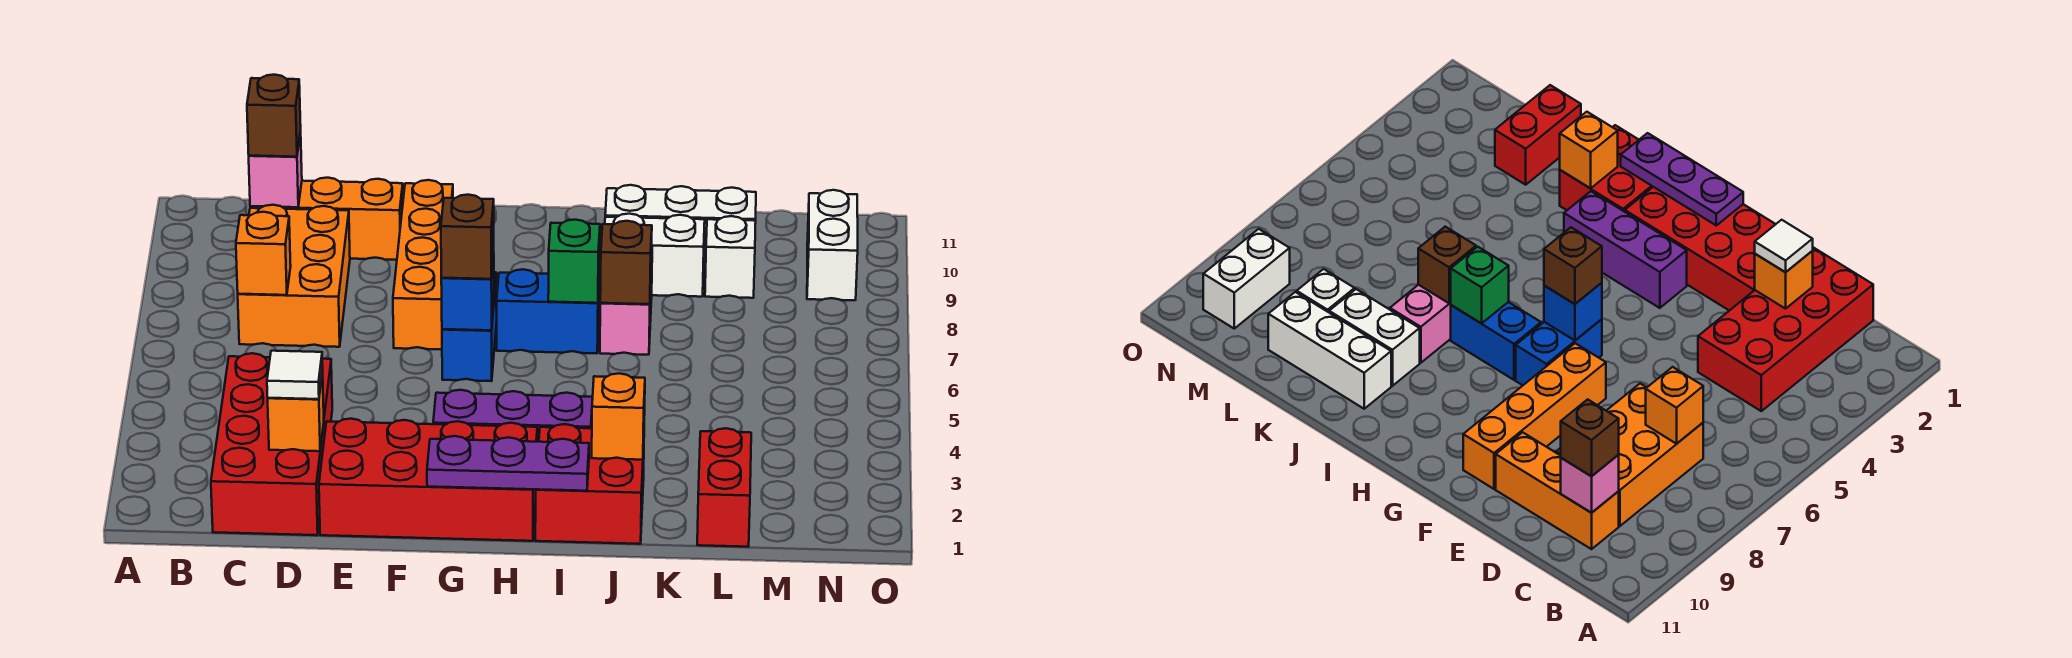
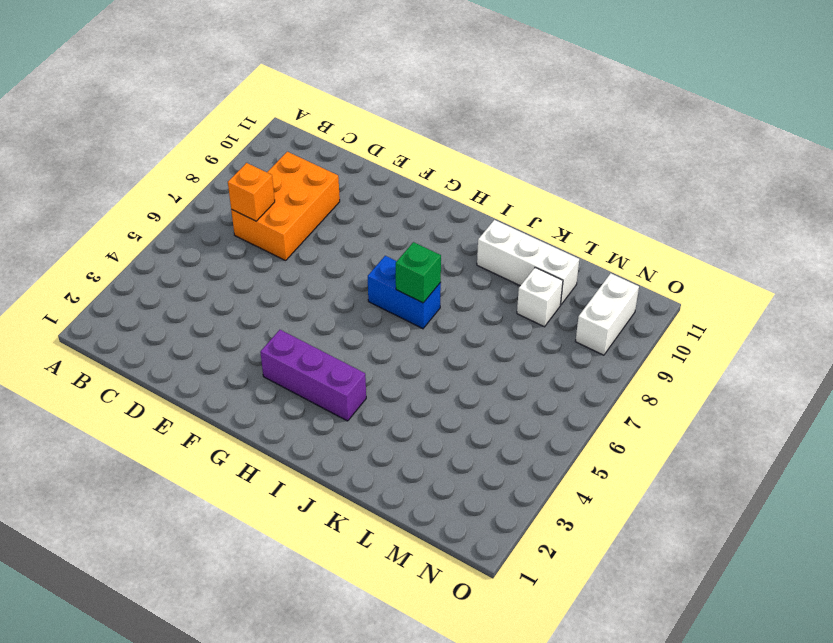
none -> red brick C1:D4 level 1
none -> orange brick C10:E10 level 1
none -> red brick E1:H2 level 1

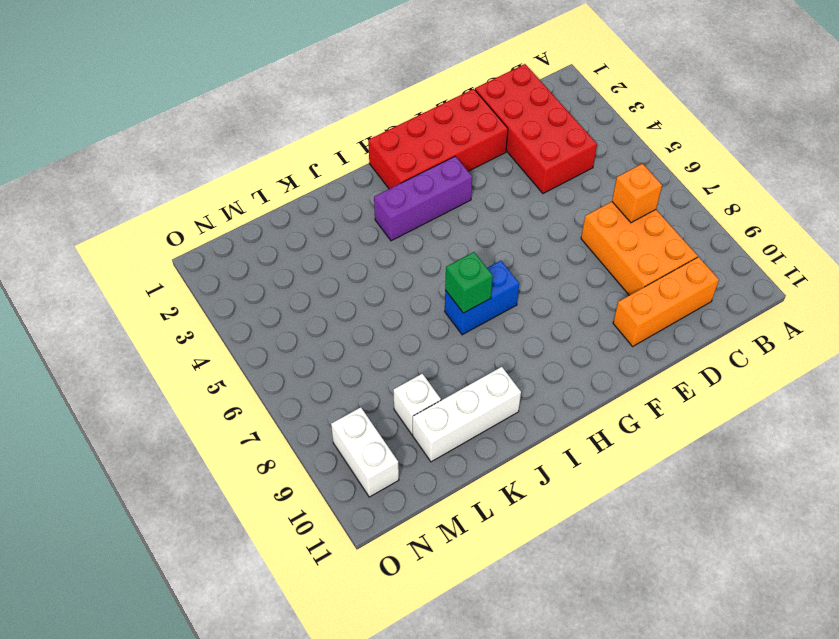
none -> orange brick F7:F10 level 1
none -> blue brick G6:G7 level 1
none -> red brick I1:J2 level 1

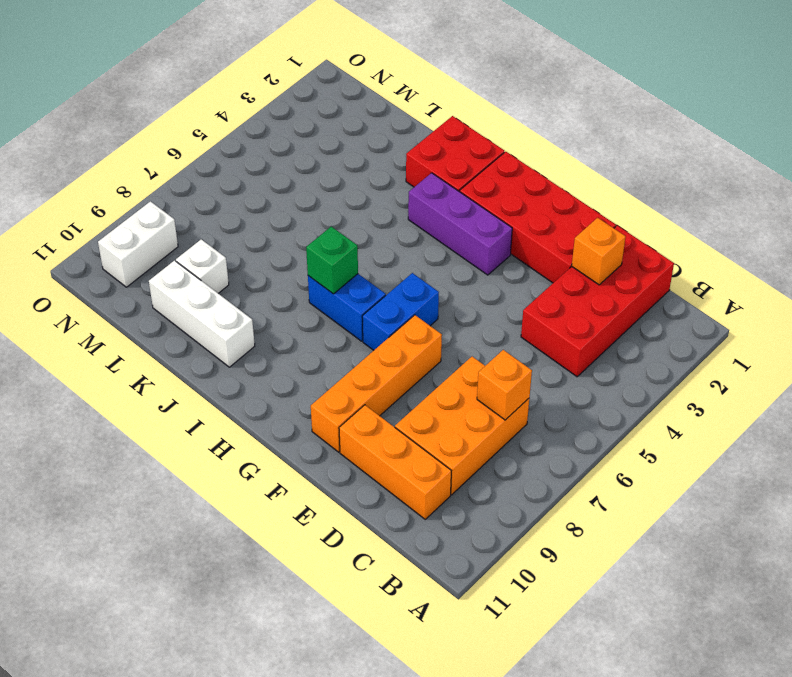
none -> pink brick J7:J8 level 1
none -> white brick J9:K9 level 1
none -> red brick L1:L2 level 1

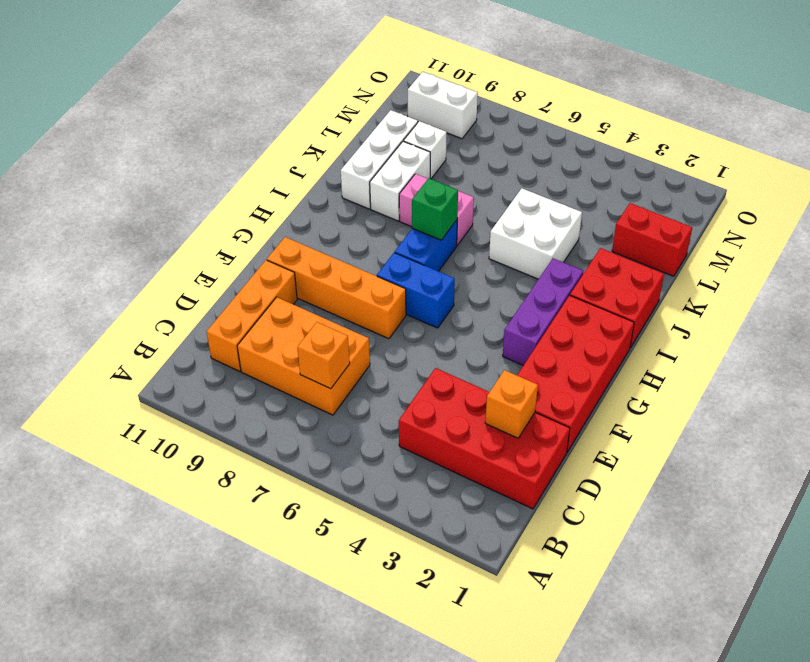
white brick J4:K5 level 1 -> none
none -> pink brick C10 level 2
none -> purple plate G1:I1 level 2
none -> blue brick G6 level 2

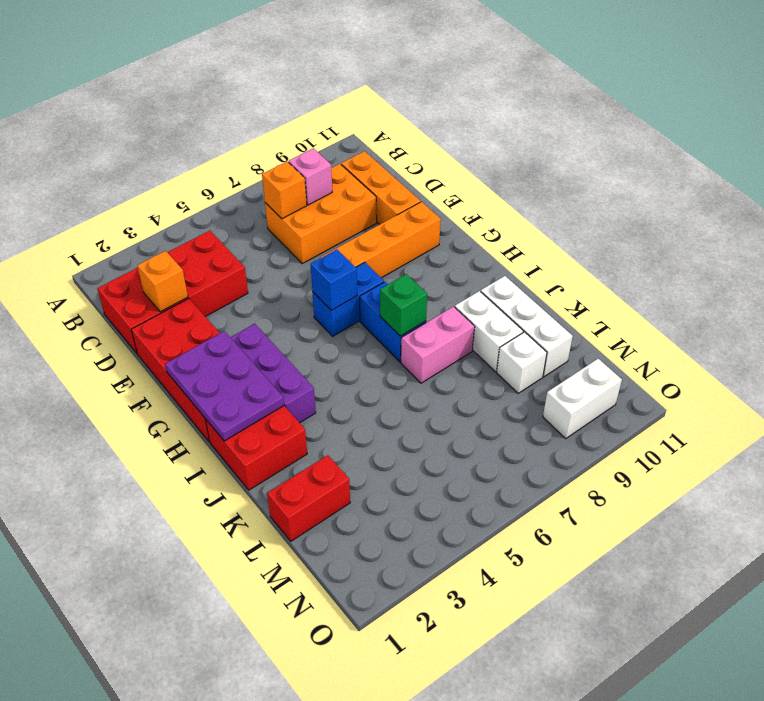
pink brick C8 level 2 -> pink brick C10 level 2
purple plate G1:I2 level 2 -> purple plate G1:I1 level 2
none -> orange brick J2 level 2
none -> brown brick J7 level 2
none -> brown brick C10 level 3

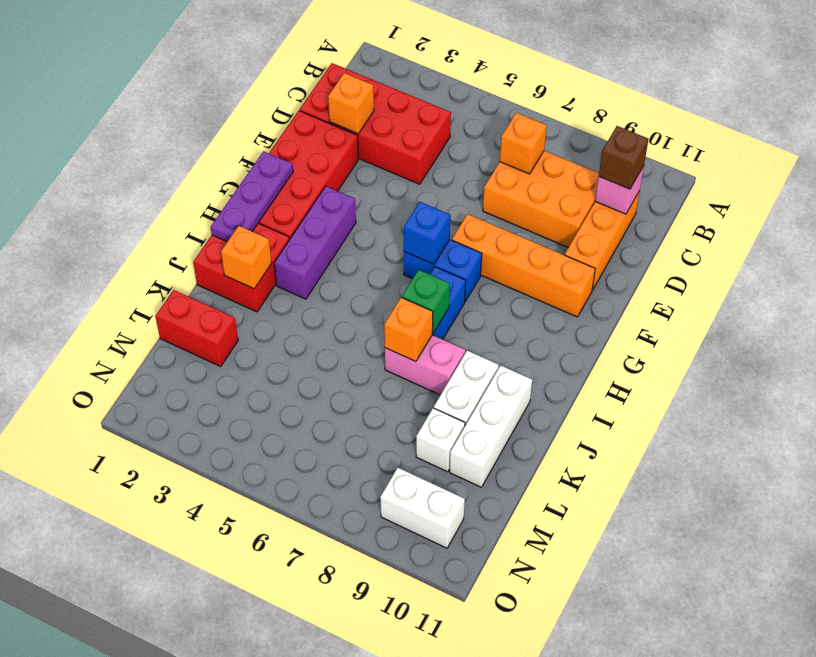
orange brick J7 level 2 -> brown brick J7 level 2
none -> white tile D2 level 3
none -> brown brick G6 level 3

